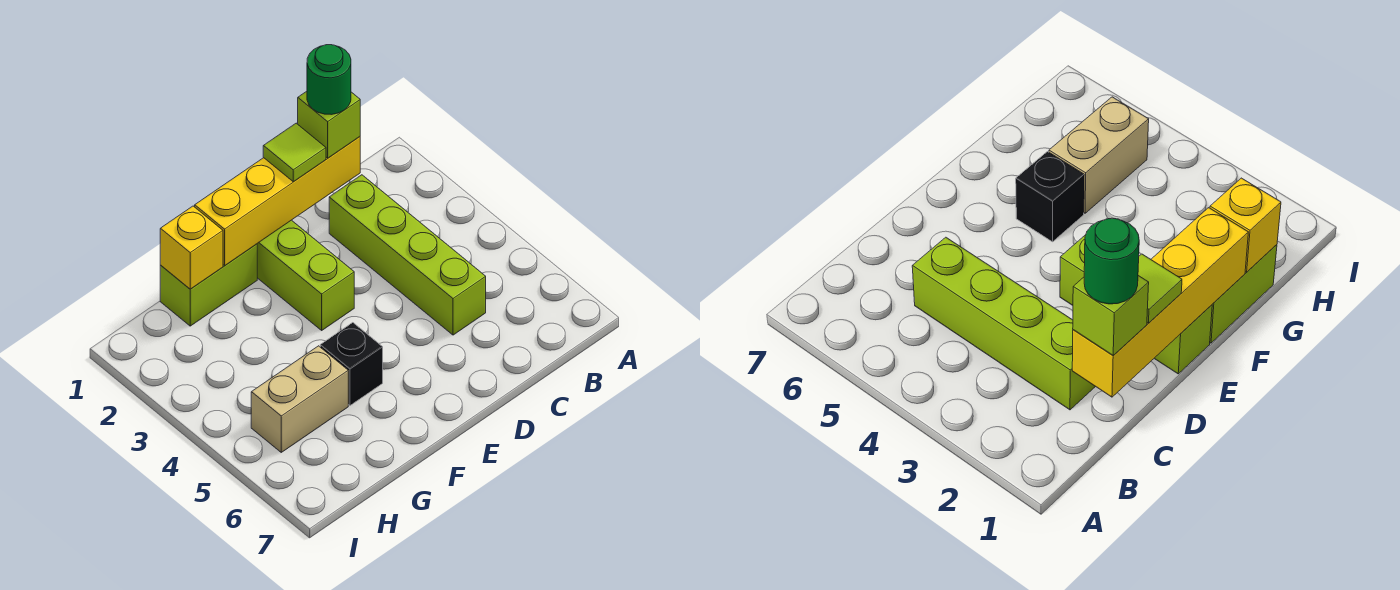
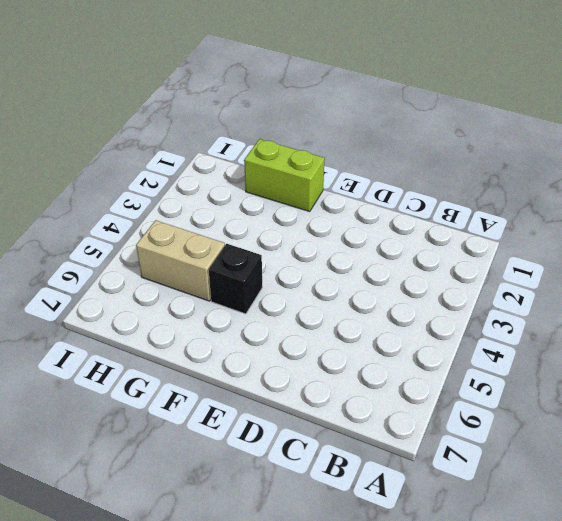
none -> lime brick C2:C5 level 1
none -> lime brick E1:E3 level 1

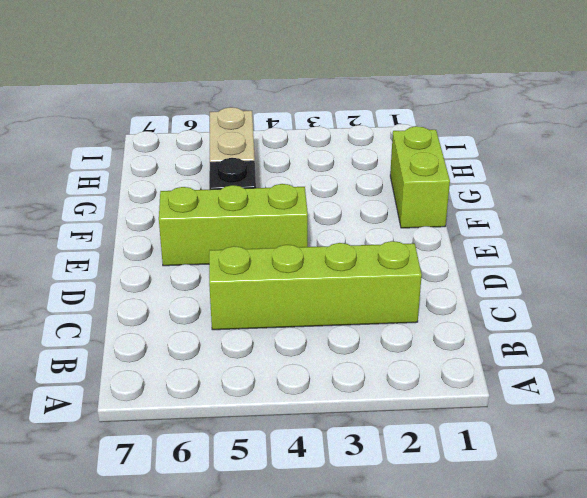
lime brick E4:E6 level 1 -> lime brick E1:E3 level 1
none -> yellow brick C1:F1 level 2
none -> yellow brick G1 level 2

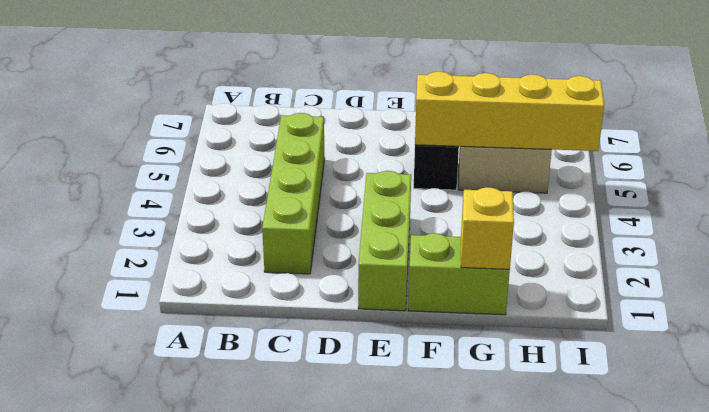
yellow brick F5:I5 level 2 -> yellow brick C1:F1 level 2
none -> lime brick C1 level 3
none -> lime tile D1 level 3

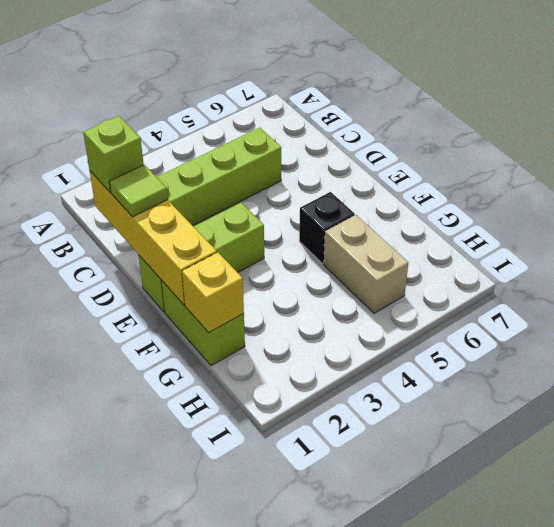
none -> green round brick C1 level 4

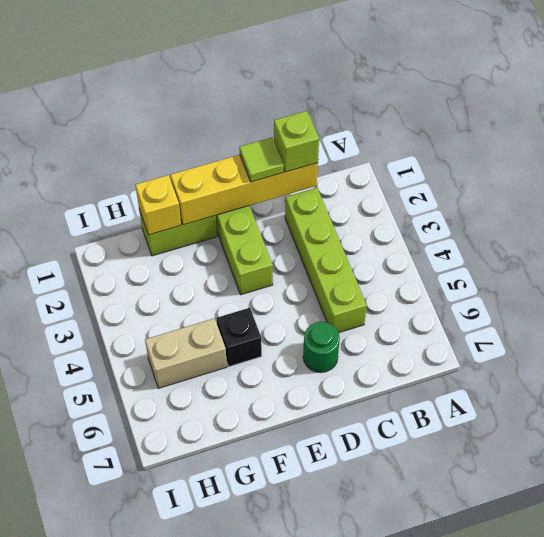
green round brick D6 level 1 -> green round brick C1 level 4

